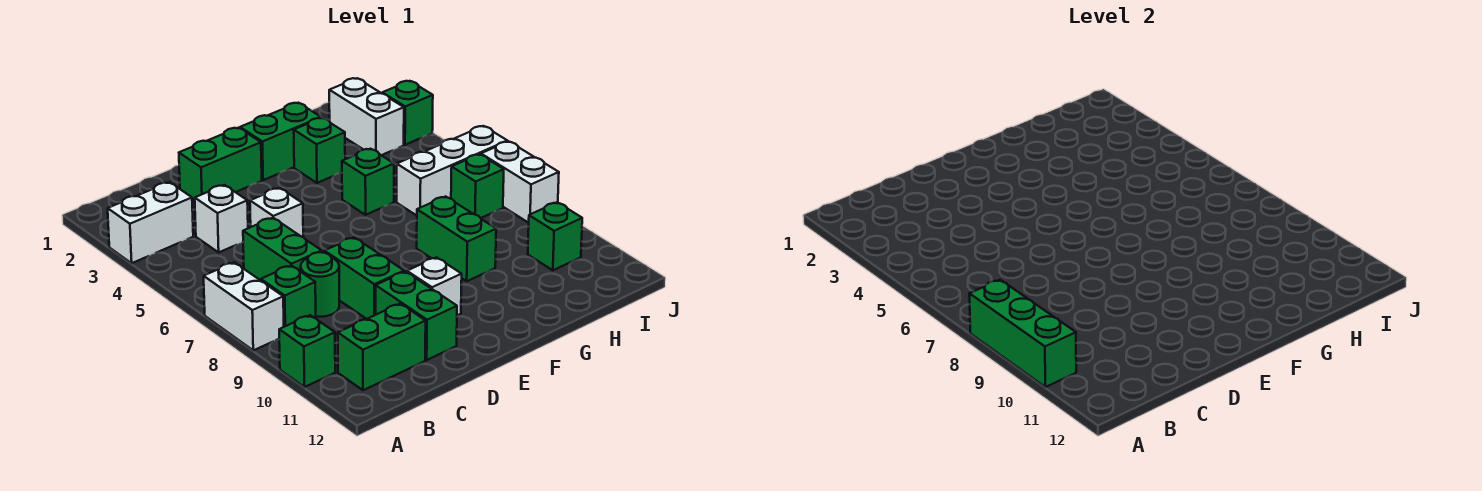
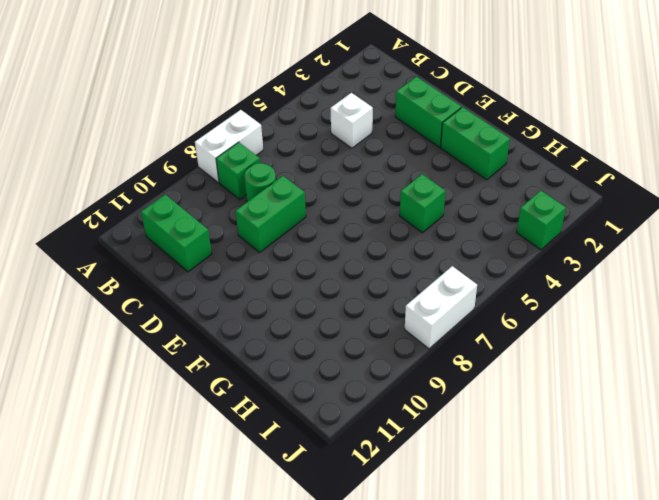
none -> white brick A3:B3 level 1
none -> green brick A10 level 1
none -> green brick C6:C7 level 1

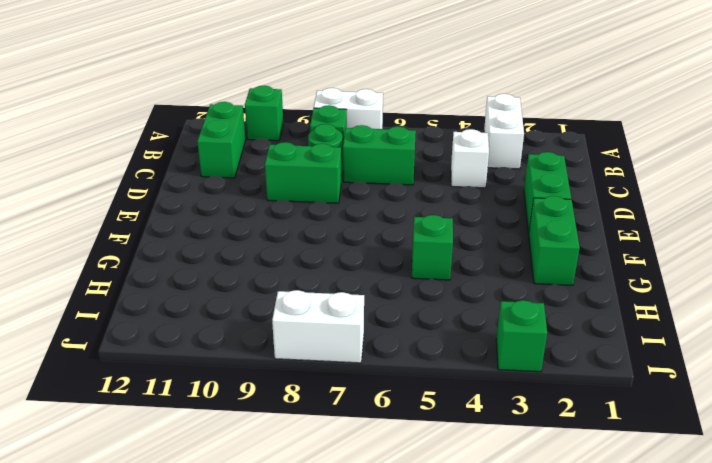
none -> white brick D5 level 1
none -> green brick D10:D11 level 1
none -> white brick E10 level 1

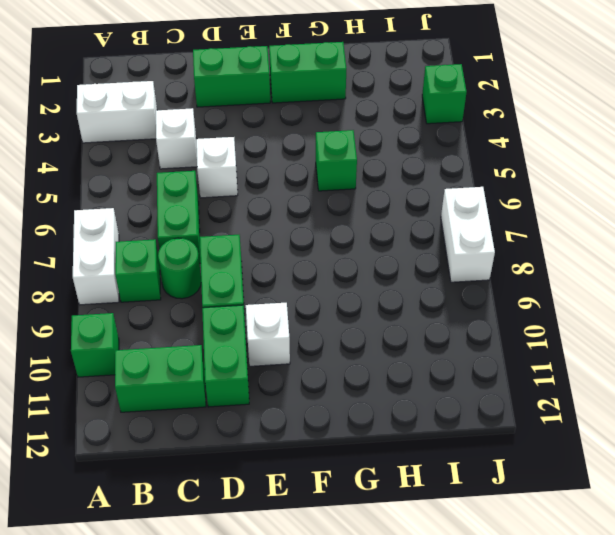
none -> green brick G3 level 1
none -> green brick G8:G9 level 1
none -> white brick H6:J6 level 1

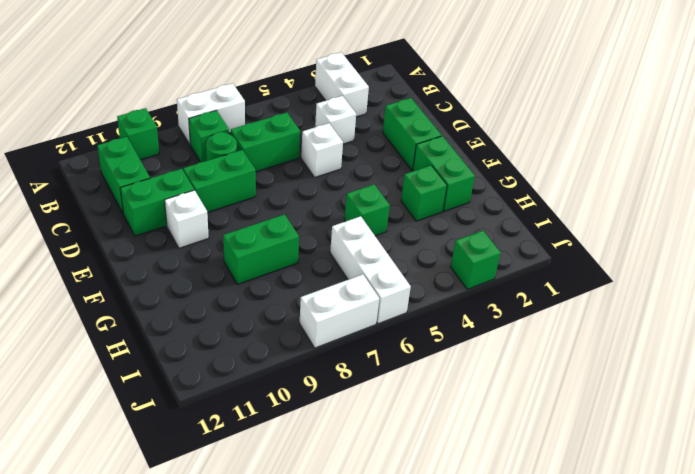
none -> white brick I2:I3 level 1
none -> green brick I7 level 1
none -> green brick I10 level 1

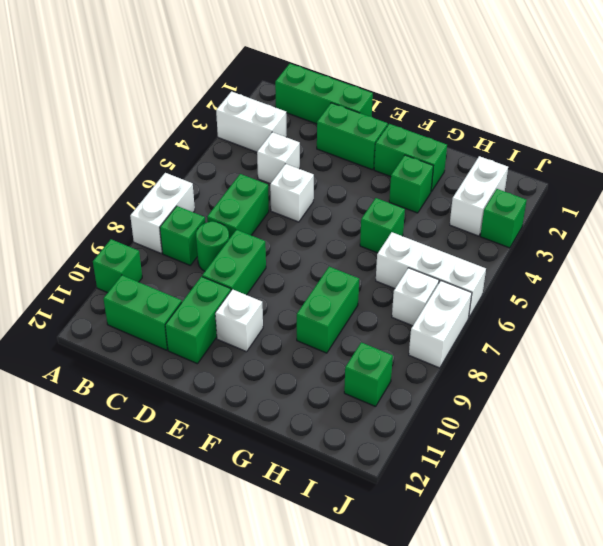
green brick B1:D1 level 1 -> green brick A8:A10 level 2
white brick I7 level 1 -> green brick I7 level 1

